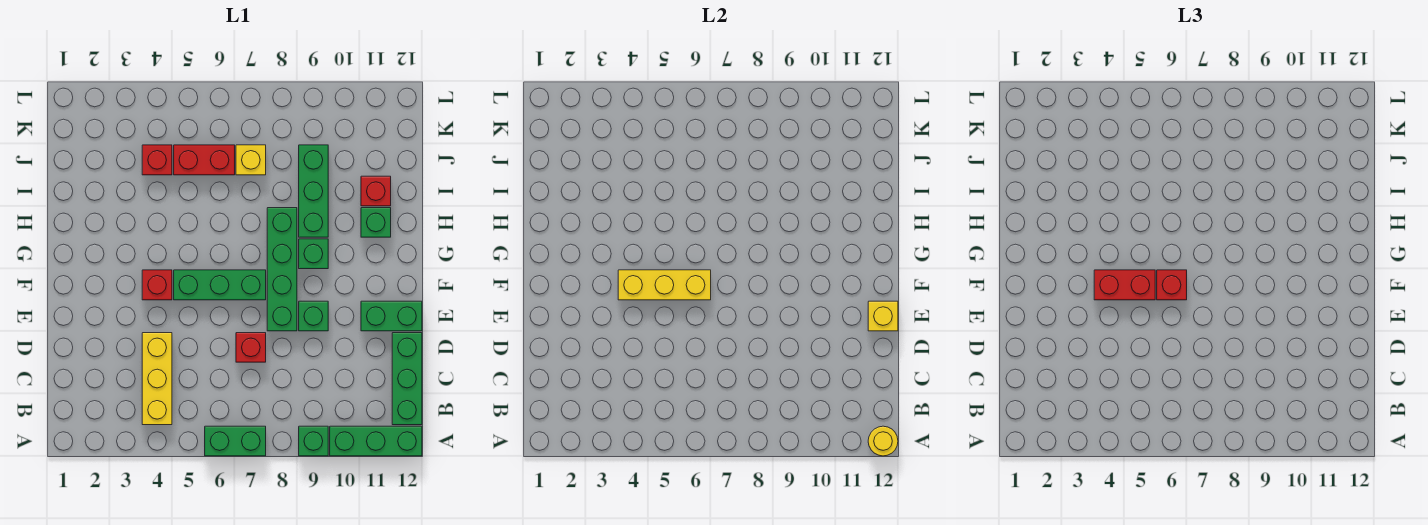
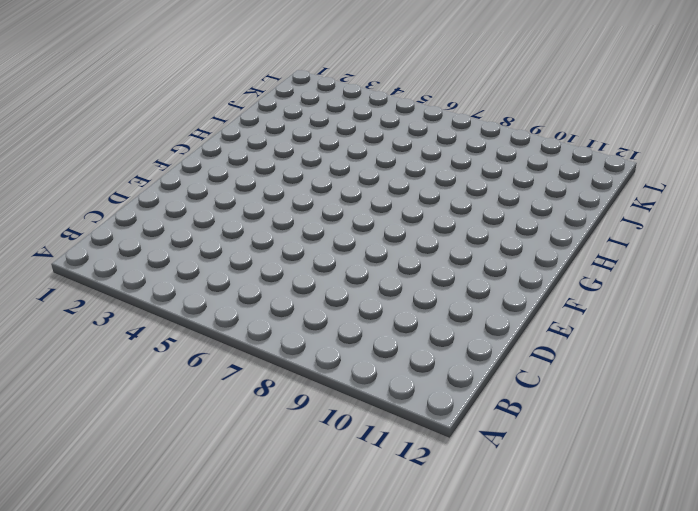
none -> green brick A6:A7 level 1
none -> green brick A9 level 1
none -> green brick A10:A12 level 1

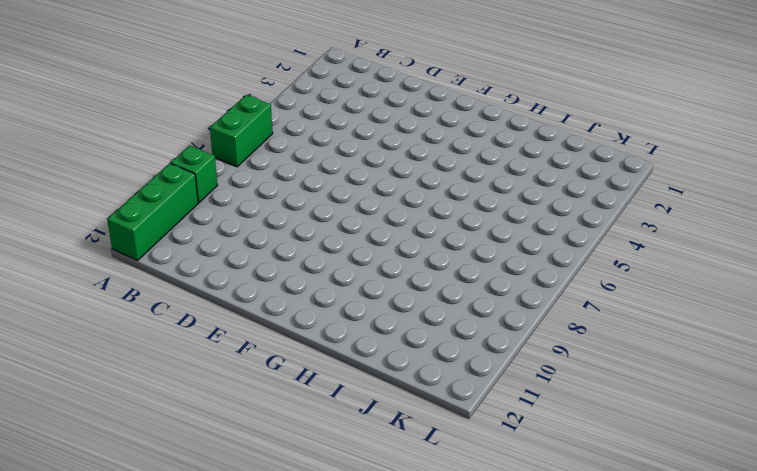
none -> yellow brick B4:D4 level 1
none -> green brick B12:D12 level 1
none -> red brick D7 level 1

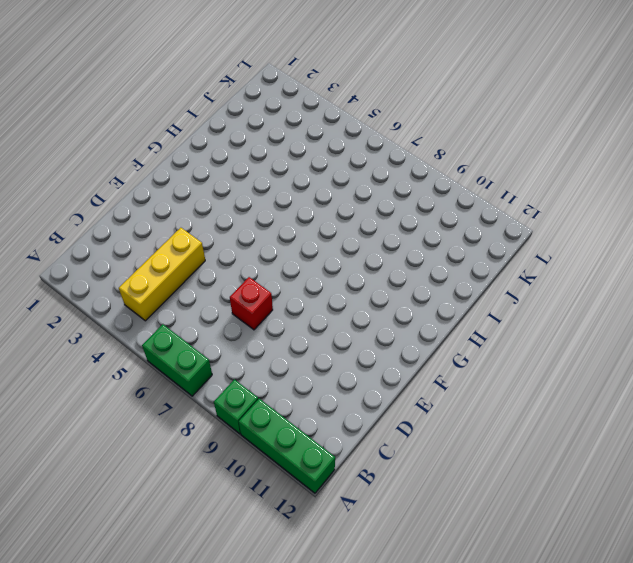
none -> green brick B12:D12 level 1
none -> green brick E8:H8 level 1
none -> green brick E9 level 1

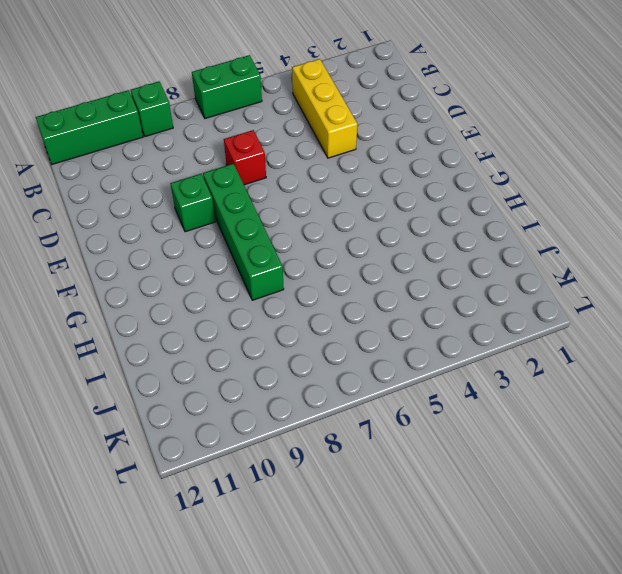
none -> green brick B12:D12 level 1
none -> green brick E11:E12 level 1
none -> red brick F4 level 1

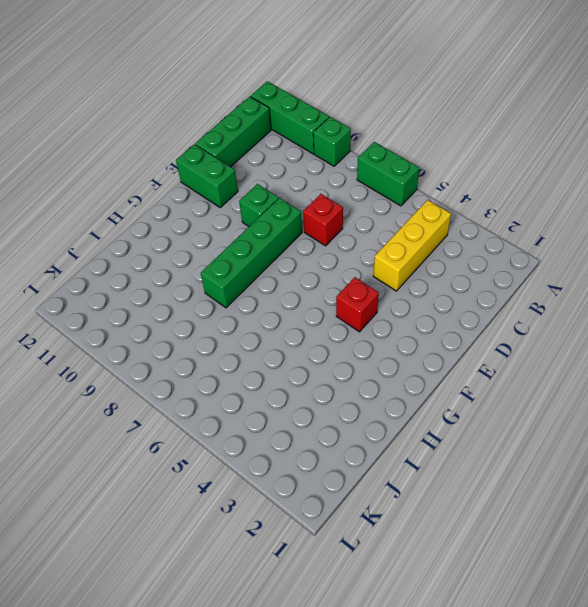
none -> green brick F5:F7 level 1
none -> green brick G9 level 1
none -> green brick H9:J9 level 1

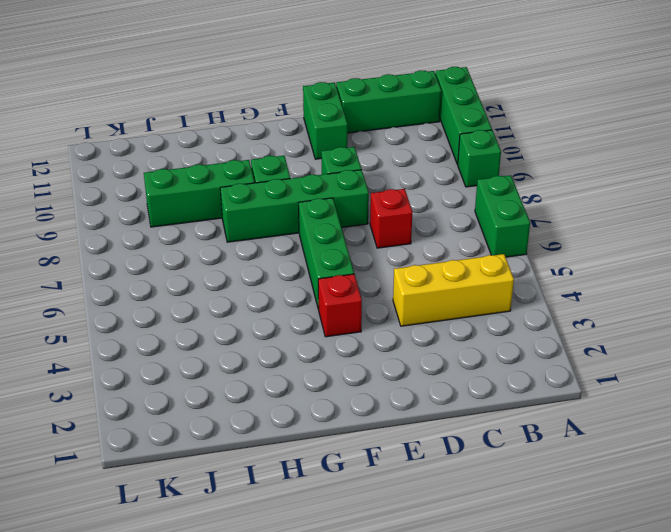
none -> green brick H11 level 1
none -> red brick I11 level 1
none -> red brick J4 level 1

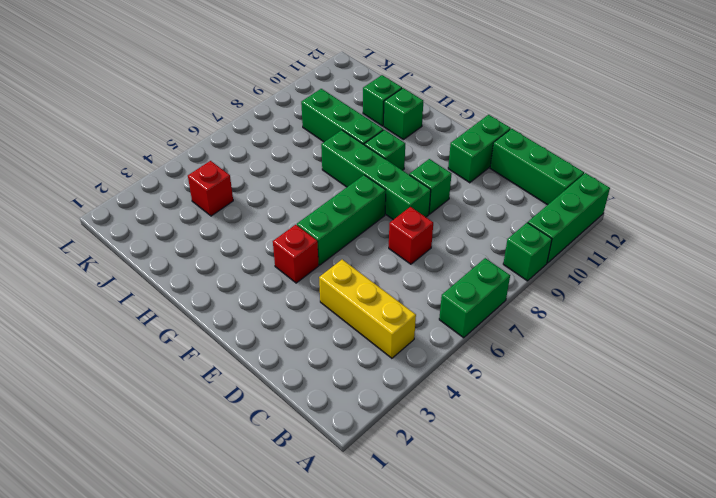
green brick I11 level 1 -> red brick I11 level 1
none -> red brick J5:J6 level 1
none -> yellow brick J7 level 1
none -> yellow round brick A12 level 2

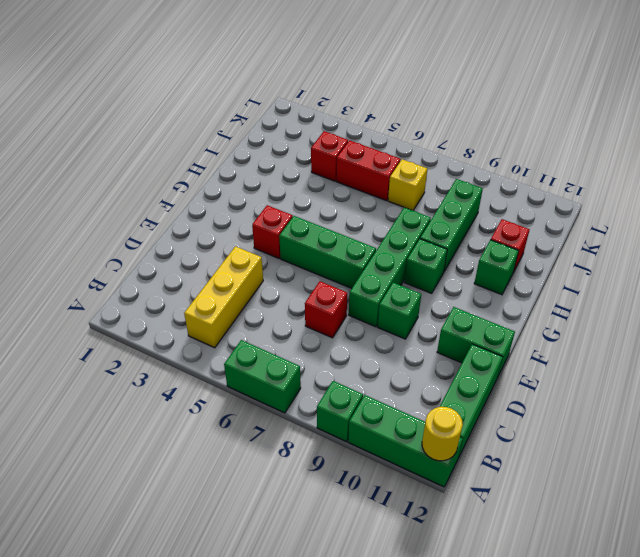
none -> yellow brick E12 level 2
none -> yellow brick F4:F6 level 2
none -> red brick F4:F5 level 3

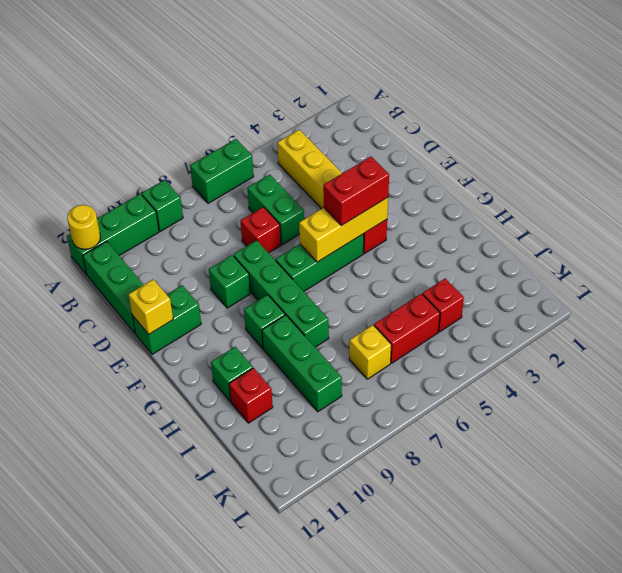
green brick C6:D6 level 1 -> none
none -> red brick F6 level 3

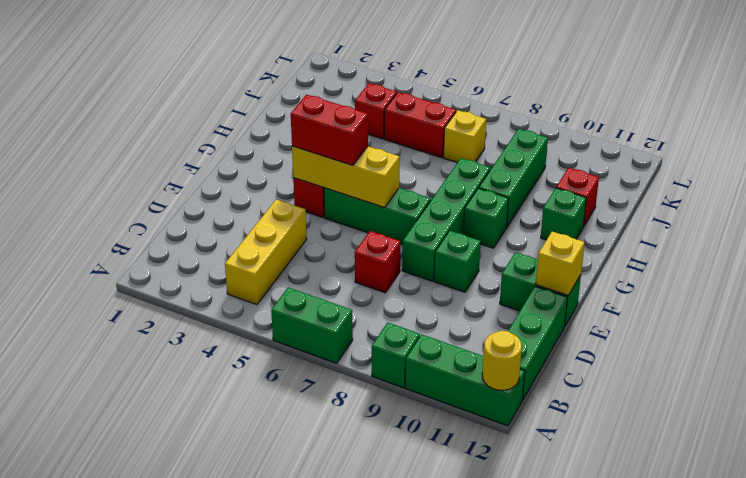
none -> red brick F6 level 3

